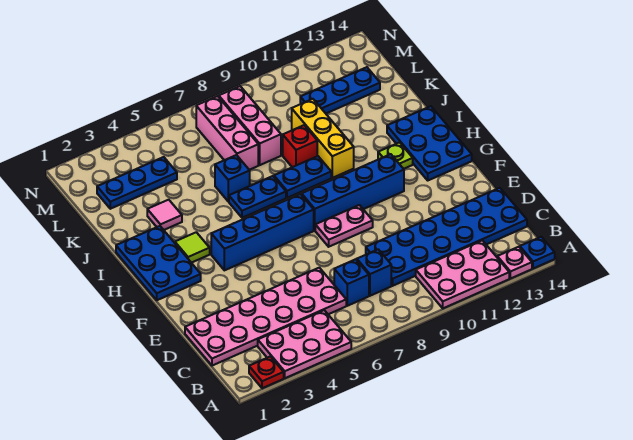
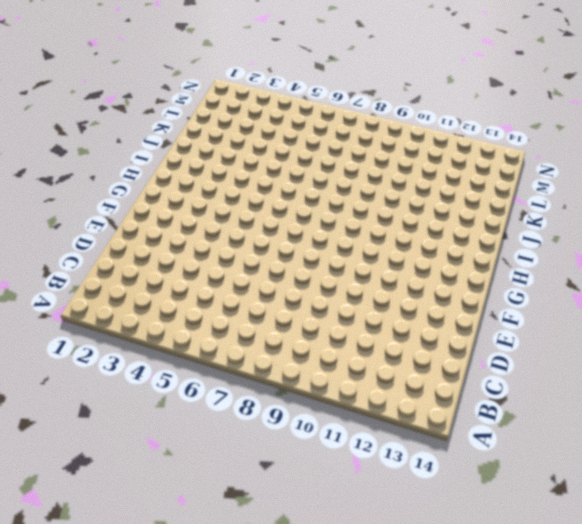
none -> red plate A2 level 1
none -> pink plate A3:B5 level 1
none -> pink plate A10:B12 level 1

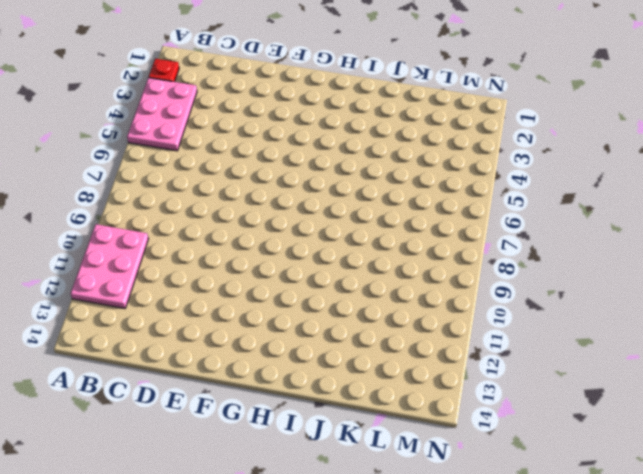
none -> pink plate A13 level 1
none -> blue plate A14 level 1
none -> pink plate C1:D6 level 1

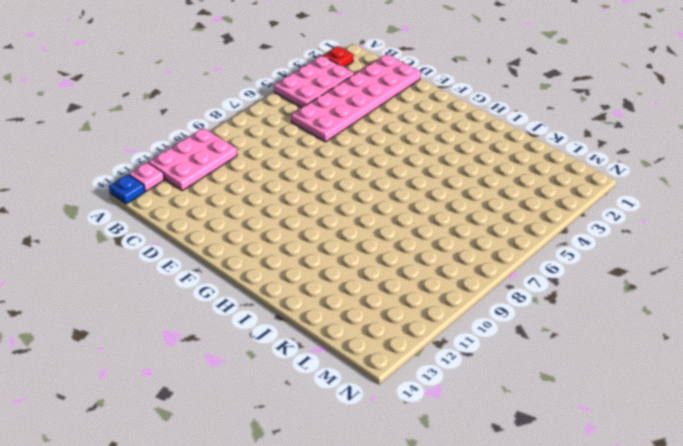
none -> blue brick C7 level 1
none -> blue brick C8 level 1
none -> blue plate C9:D14 level 1

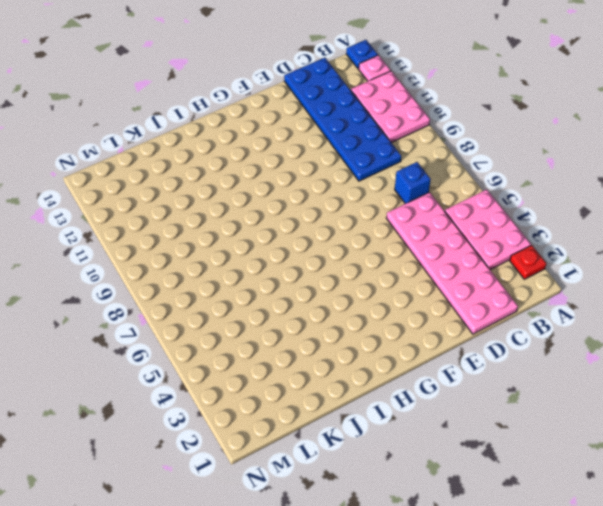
none -> blue brick C8 level 1
none -> pink plate F8:F9 level 1
none -> blue plate G1:I2 level 1

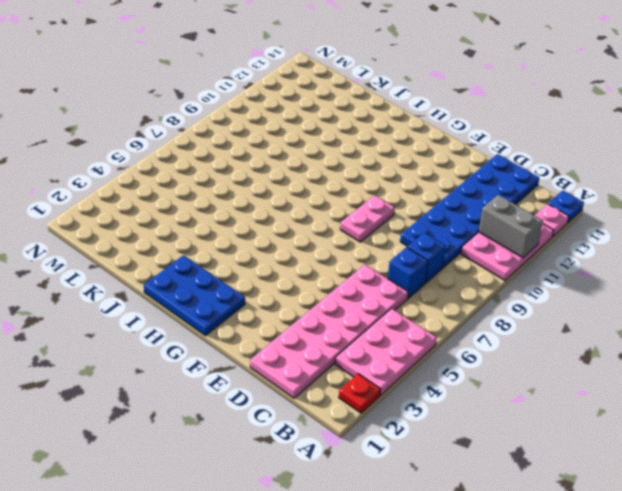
grey brick A11:B11 level 2 -> none
none -> blue brick G4:G7 level 1
none -> blue brick G8:G11 level 1
none -> blue plate G13:I14 level 1

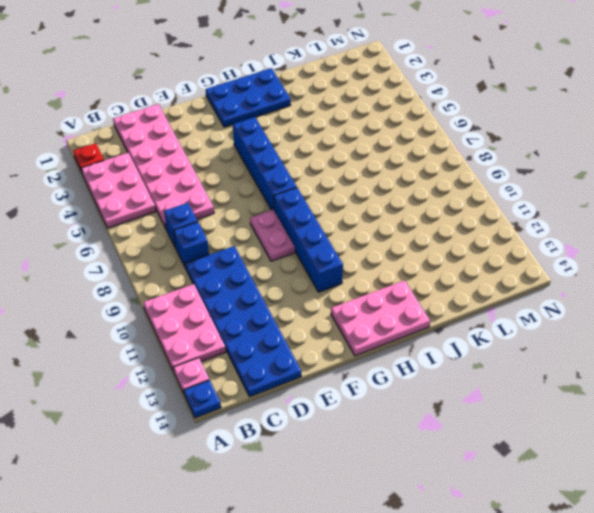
pink plate G13:I14 level 1 -> blue plate G13:I14 level 1
none -> lime tile H3 level 1
none -> lime plate H12 level 1
none -> blue plate I6:I7 level 1

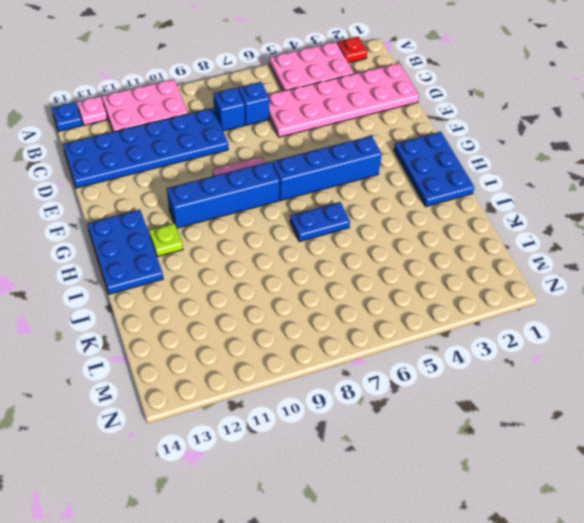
none -> lime tile H3 level 1
none -> blue plate I8:I9 level 1
none -> yellow brick I10:K10 level 1

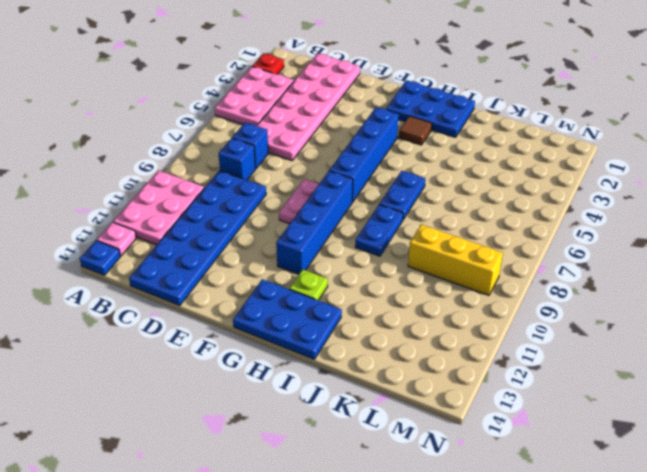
brown tile H3 level 1 -> lime tile H3 level 1
yellow brick K9:M9 level 1 -> yellow brick I10:K10 level 1
none -> pink tile J3 level 1
none -> blue brick J6 level 1
none -> red brick J9 level 1

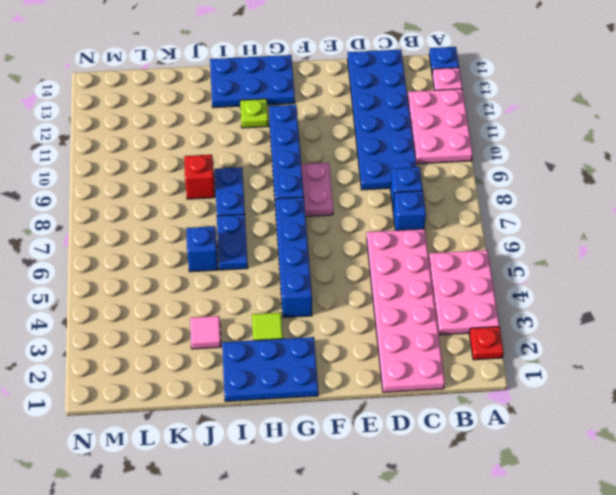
none -> yellow brick I10:K10 level 1
none -> pink brick K7:M7 level 1
none -> pink brick K8:M8 level 1

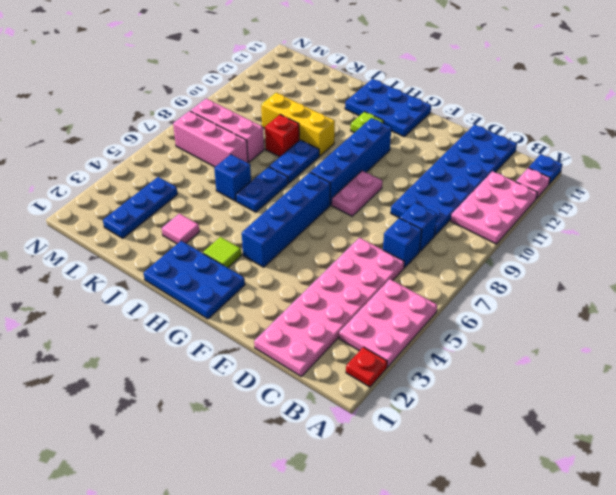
none -> blue plate L11:L13 level 1

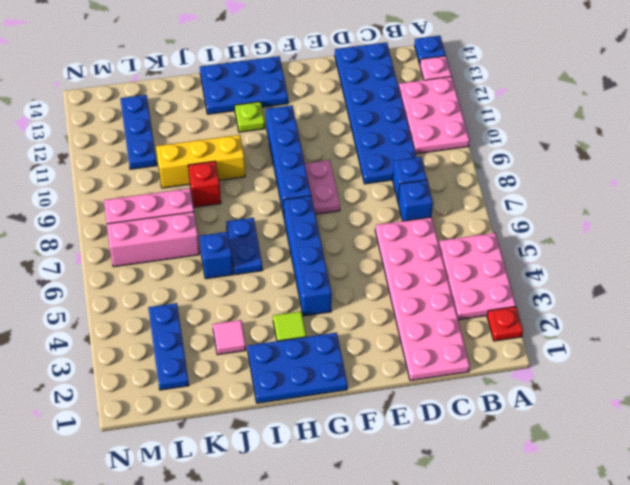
none -> blue plate I8:I9 level 1

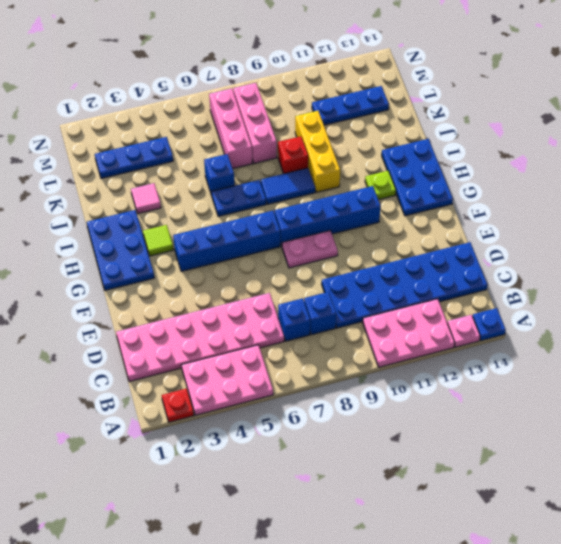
blue tile I8:I9 level 1 -> blue plate I8:I9 level 1

